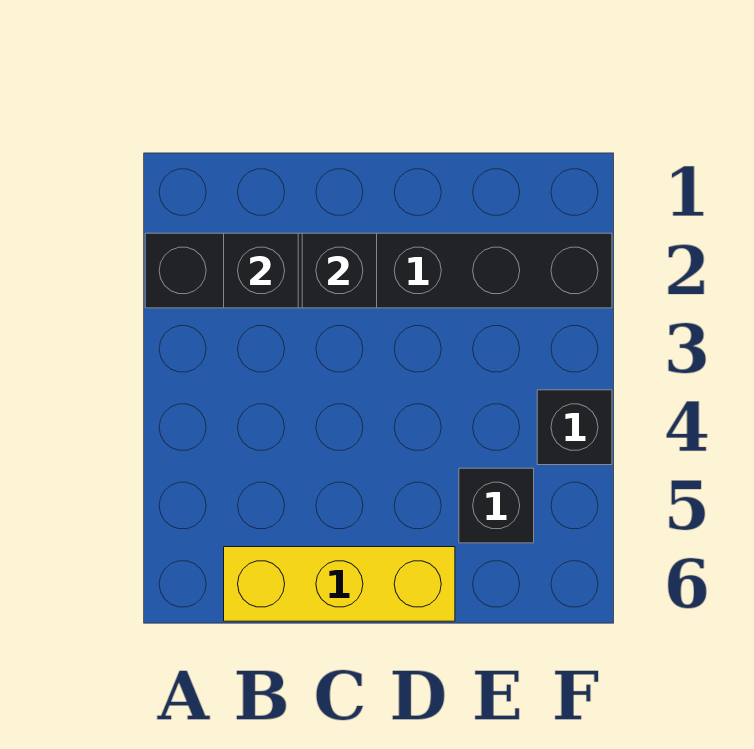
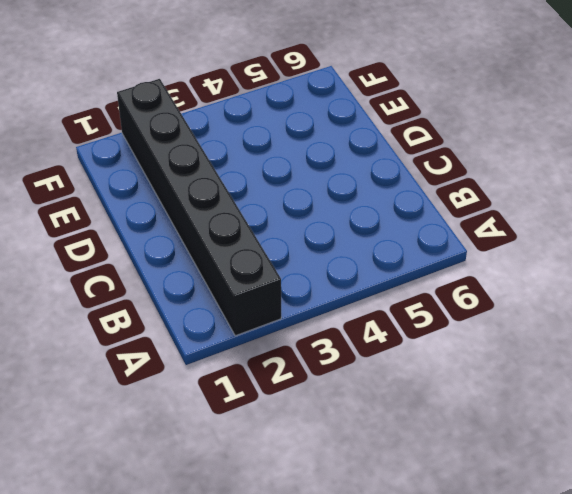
none -> yellow brick B6:D6 level 1
none -> black brick E5 level 1

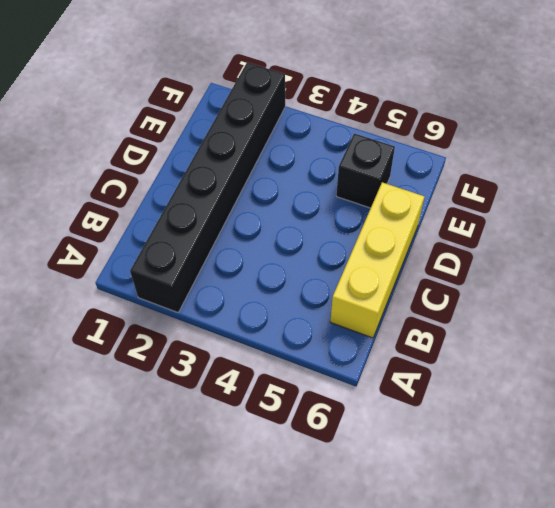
none -> black brick F4 level 1
none -> black brick B2 level 2

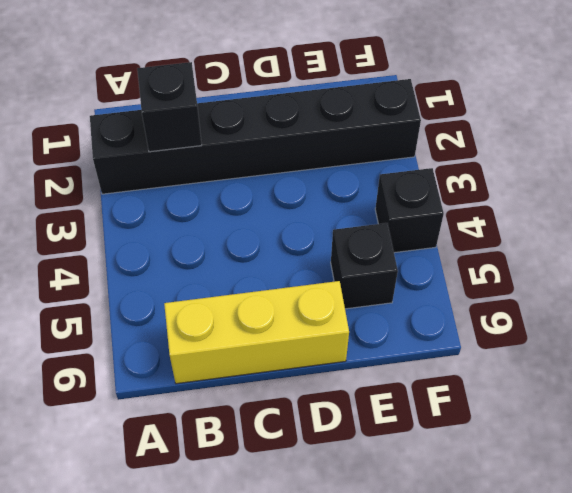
none -> black brick C2 level 2

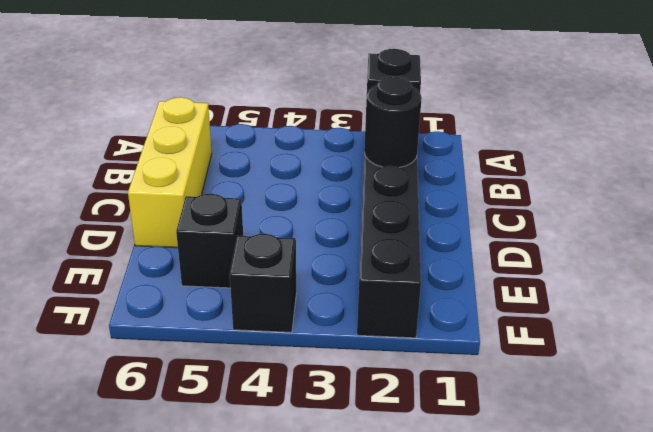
black round brick C2 level 2 -> black brick C2 level 2

